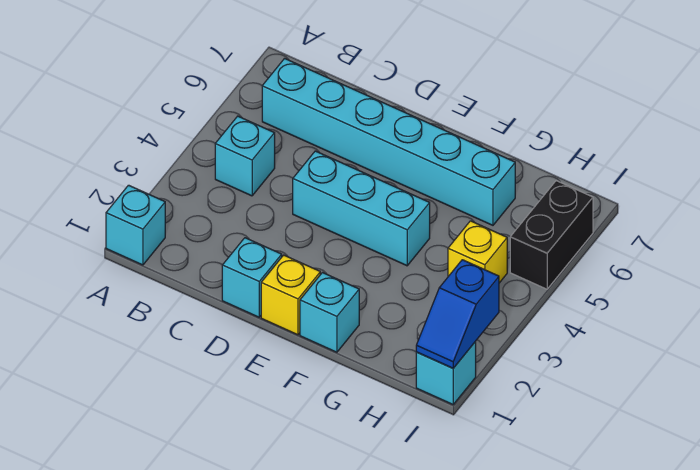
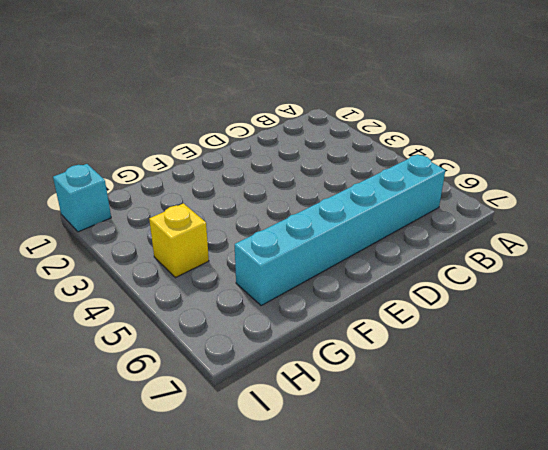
none -> cyan brick A1 level 1
none -> cyan brick B4 level 1

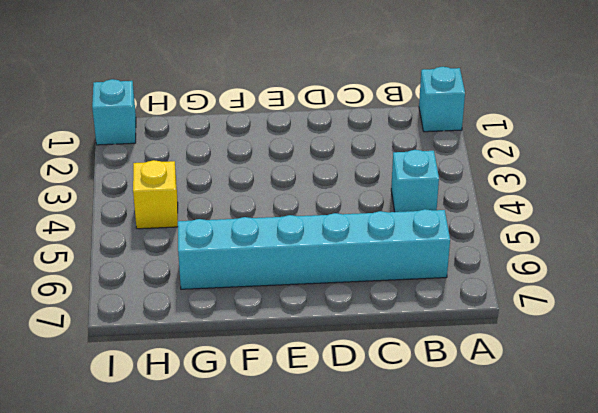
none -> cyan brick D1 level 1
none -> cyan brick D4:F4 level 1

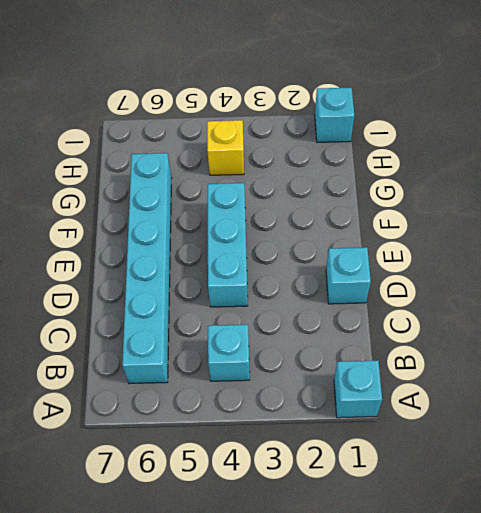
none -> yellow brick E1 level 1
none -> cyan brick F1 level 1

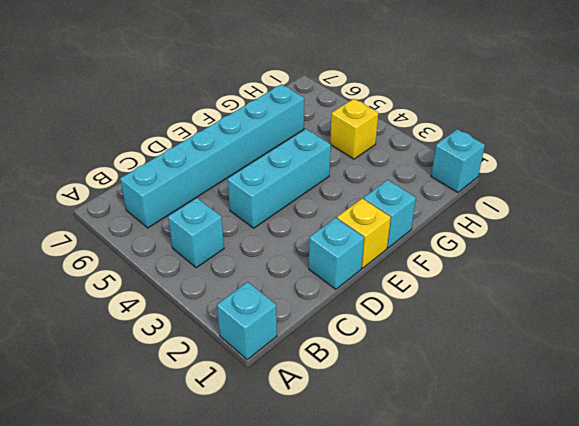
none -> black brick I5:I6 level 1
none -> blue slope I1:I2 level 2 top 2

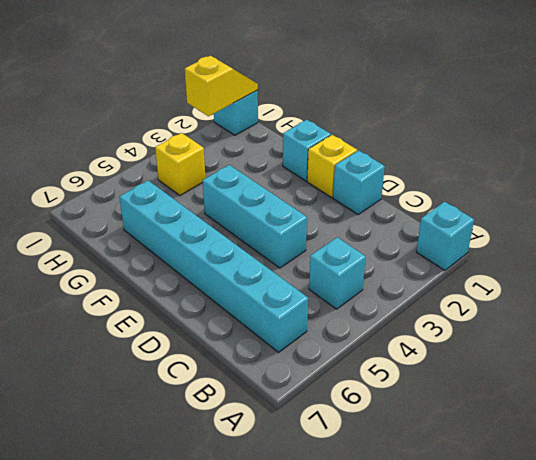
yellow slope I1:I2 level 2 top 2 -> blue slope I1:I2 level 2 top 2
none -> black brick I5:I6 level 1

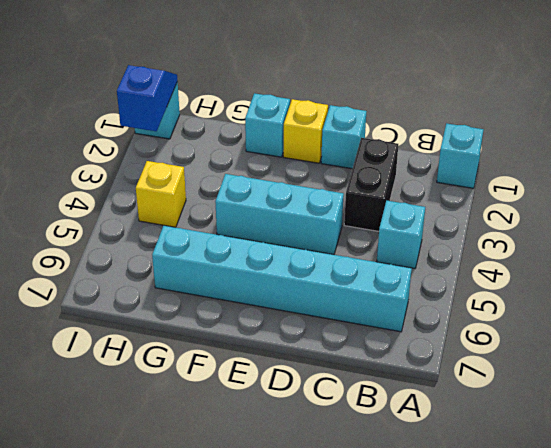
black brick C2:C3 level 1 -> black brick I5:I6 level 1

